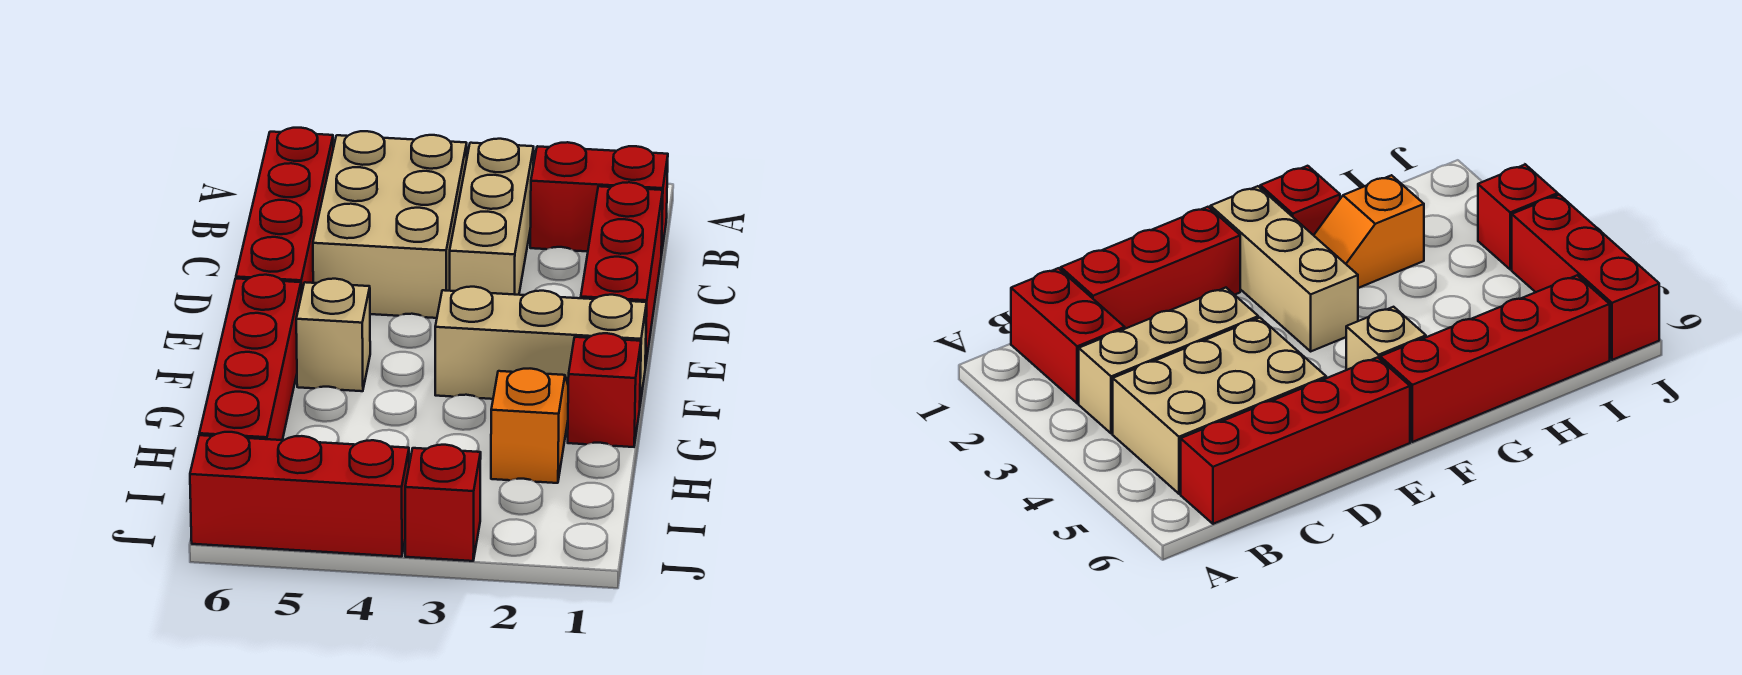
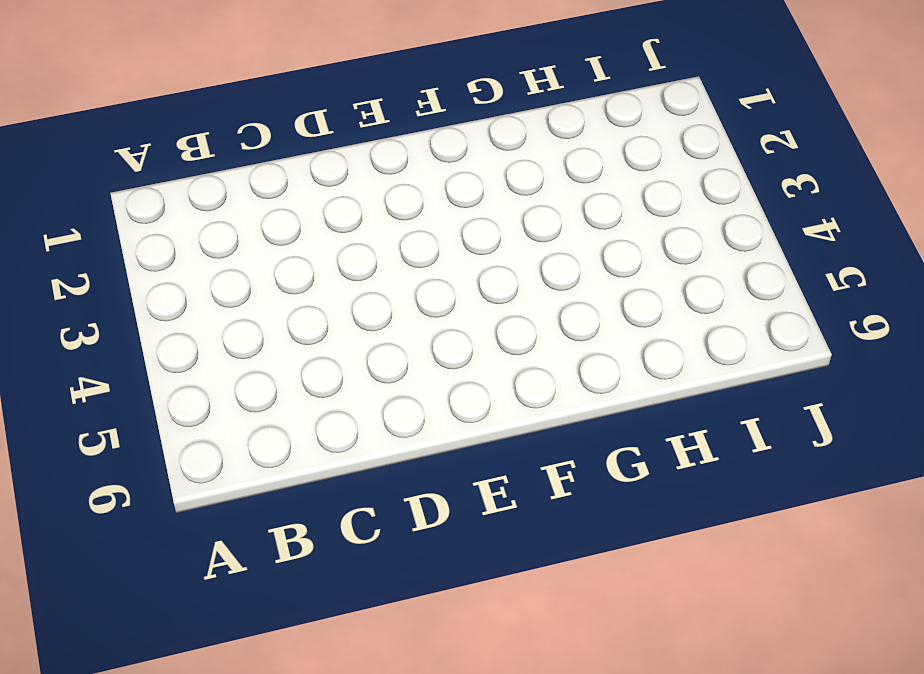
none -> red brick B1:B2 level 1
none -> tan brick B3:D3 level 1
none -> tan brick B4:D5 level 1

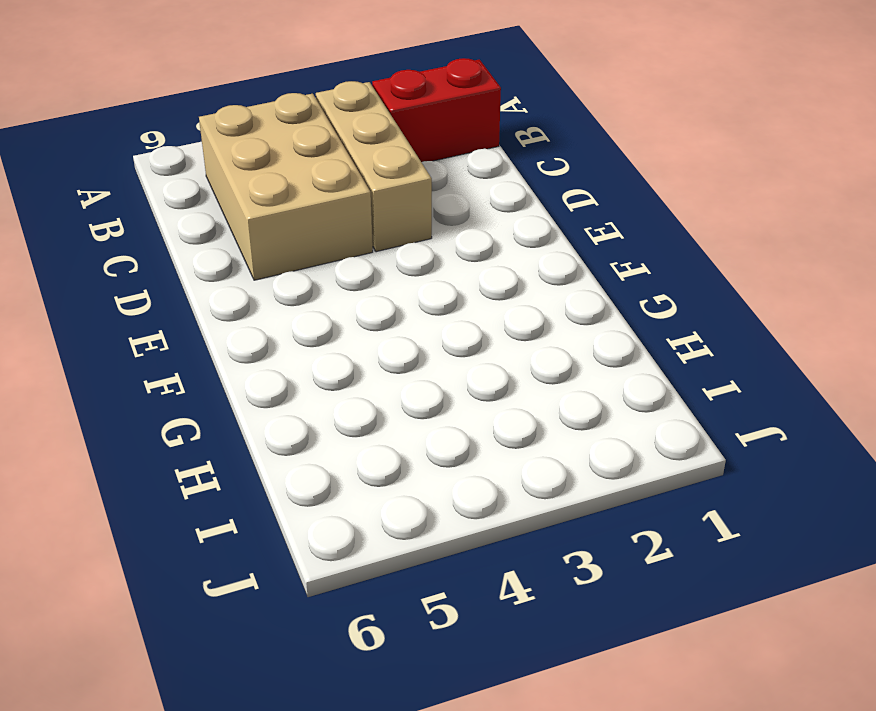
none -> red brick B6:E6 level 1
none -> red brick C1:E1 level 1
none -> tan brick F1:F3 level 1

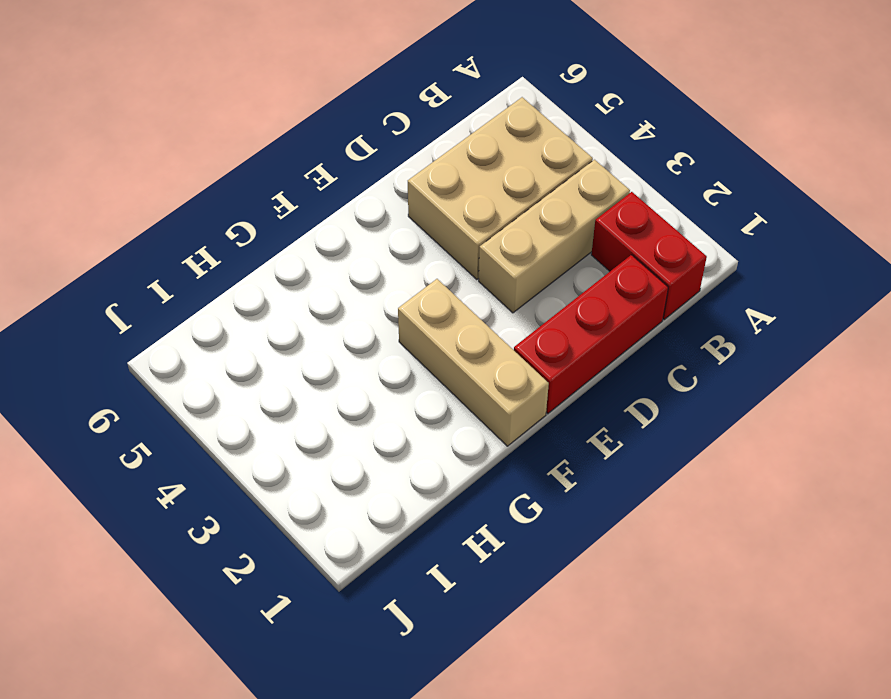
none -> red brick B6:E6 level 1
none -> tan brick F5 level 1
none -> red brick F6:I6 level 1

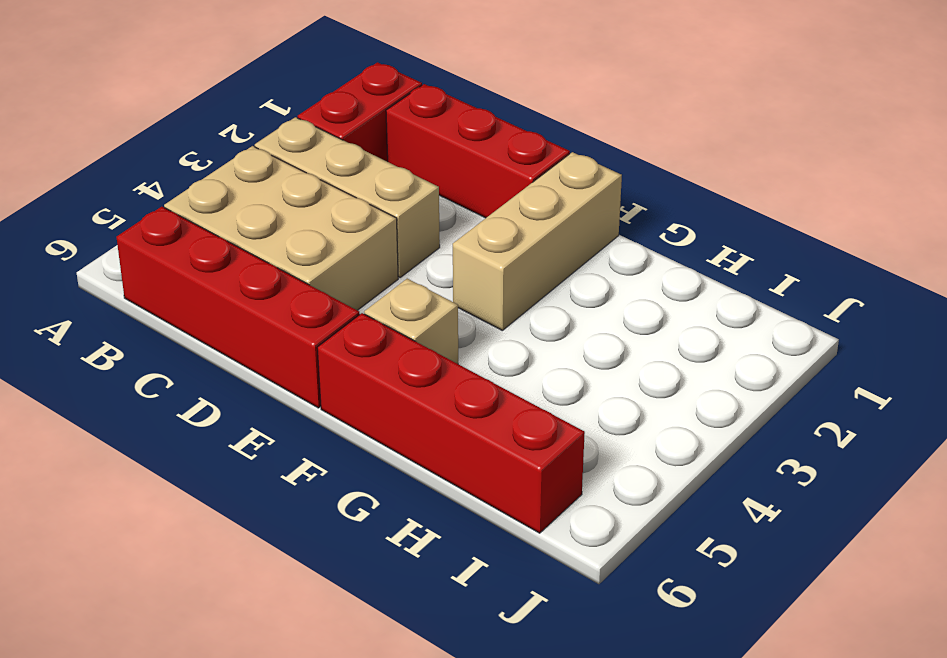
none -> red brick G1 level 1
none -> orange slope G2:H2 level 1 top H
none -> red brick J3 level 1

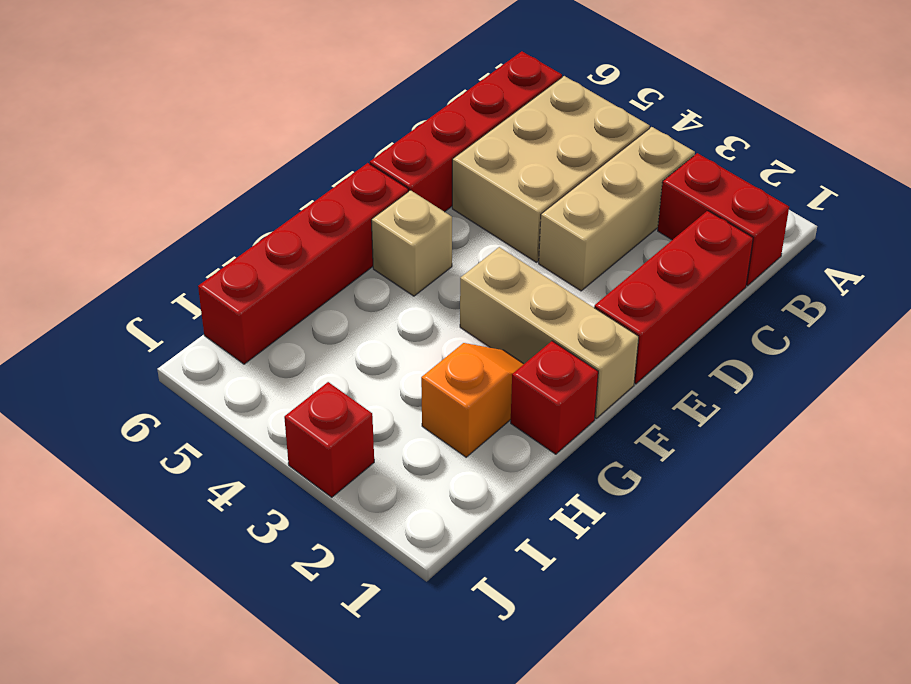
none -> red brick J4:J6 level 1

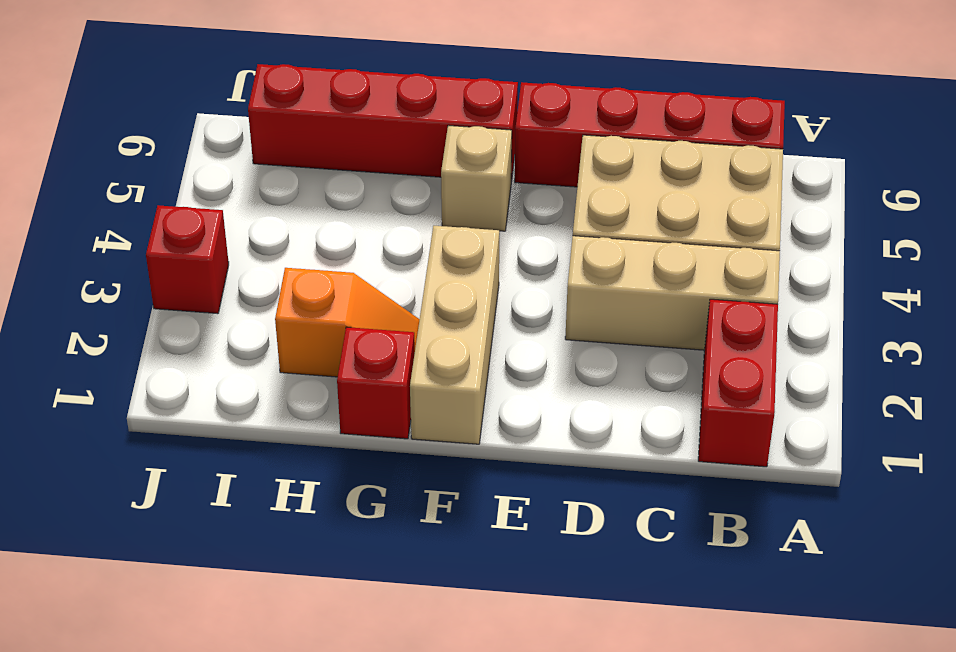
none -> red brick C1:E1 level 1
none -> red brick J4:J6 level 1

